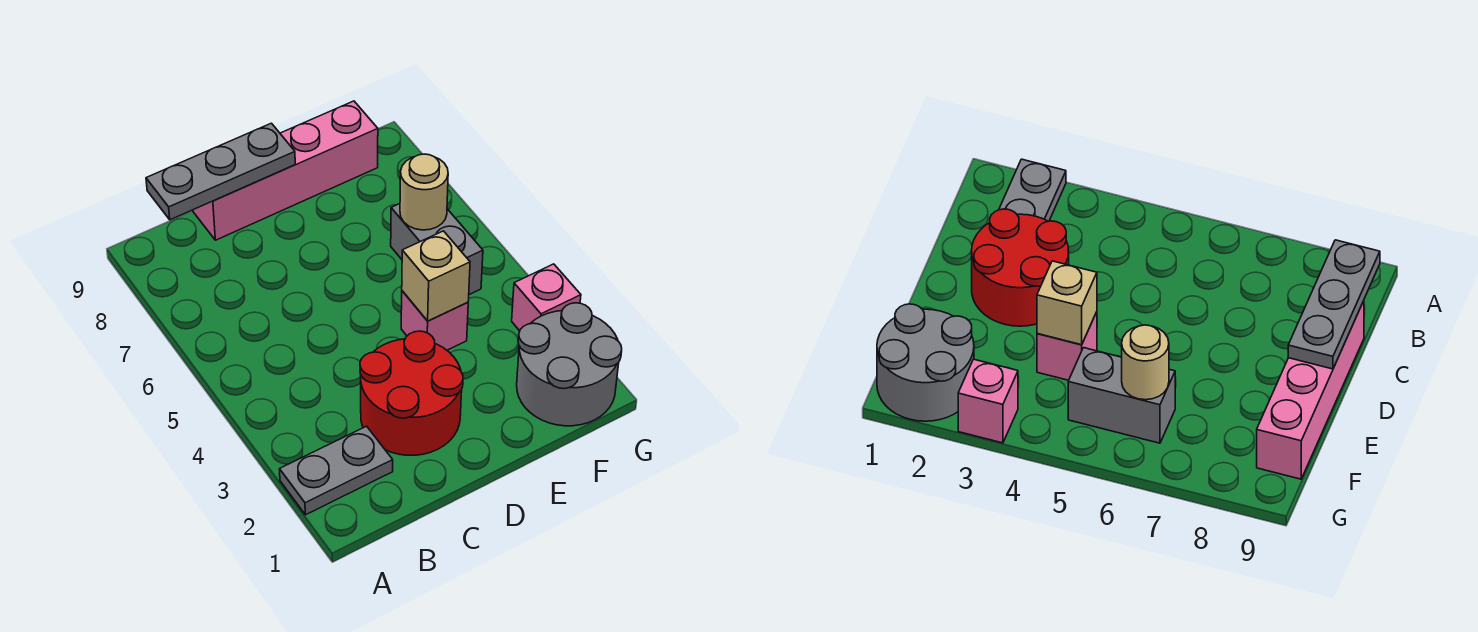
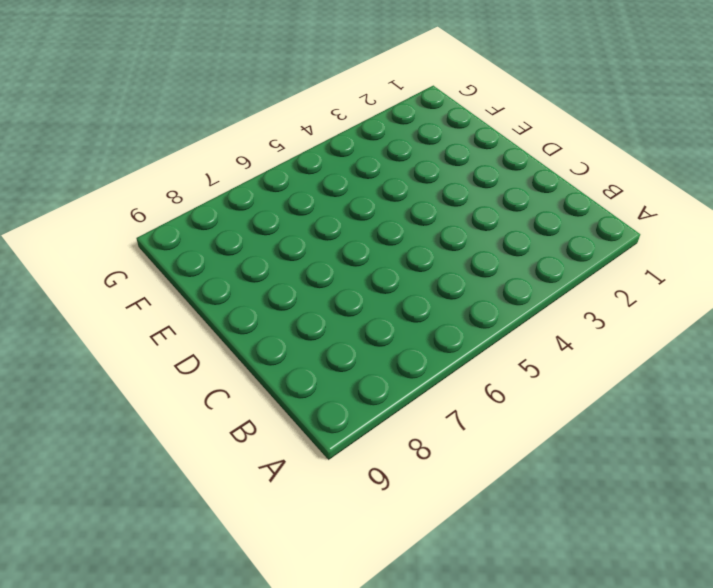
none -> grey plate A2:B2 level 1
none -> red round brick C2:D3 level 1

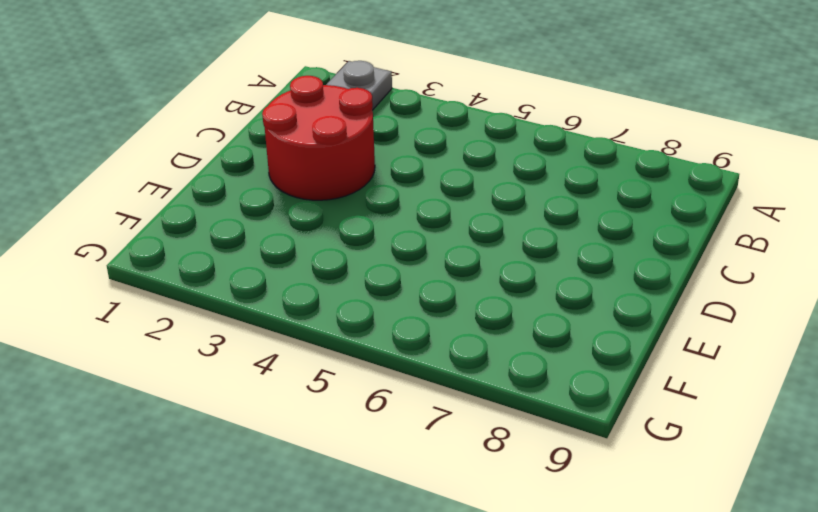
none -> pink brick C9:F9 level 1
none -> pink brick E4 level 1

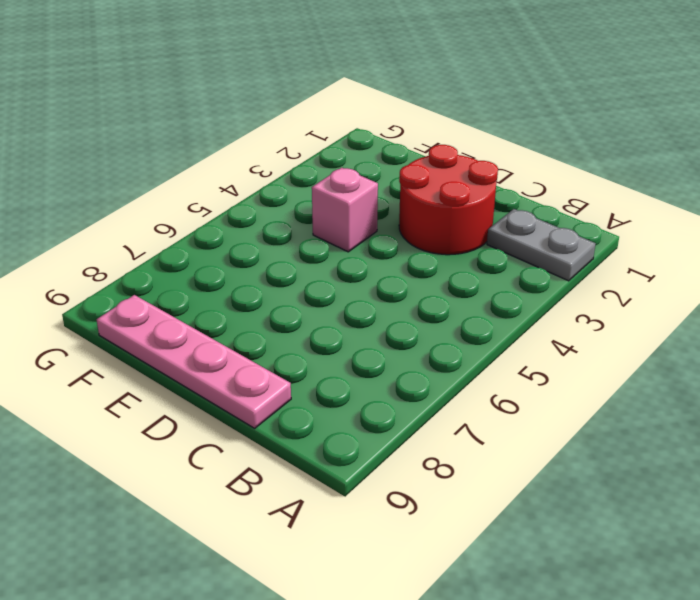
pink plate C9:F9 level 1 -> pink brick C9:F9 level 1
none -> grey round brick F1:G2 level 1
none -> grey brick F5:F6 level 1

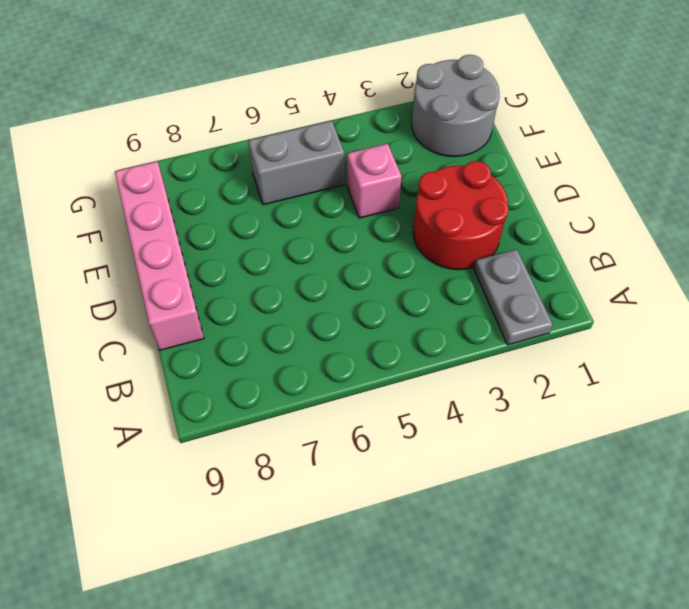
none -> pink brick G3 level 1
none -> grey plate B9:D9 level 2

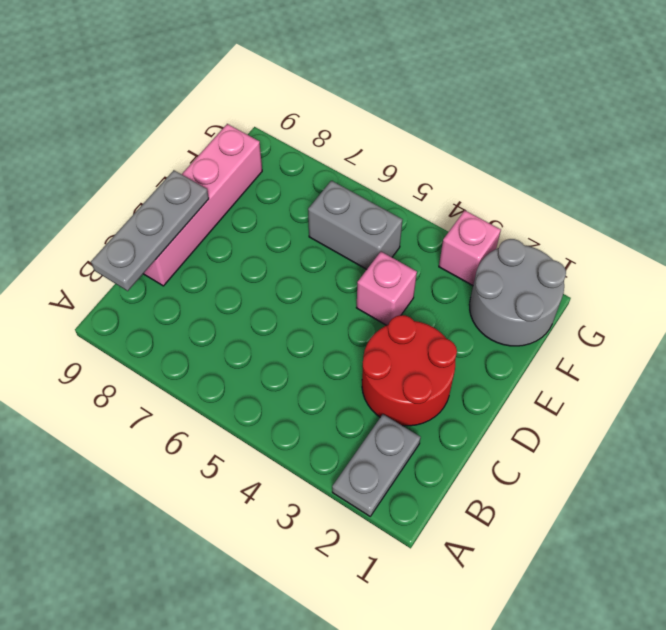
none -> tan brick E4 level 2
none -> tan round brick F6 level 2

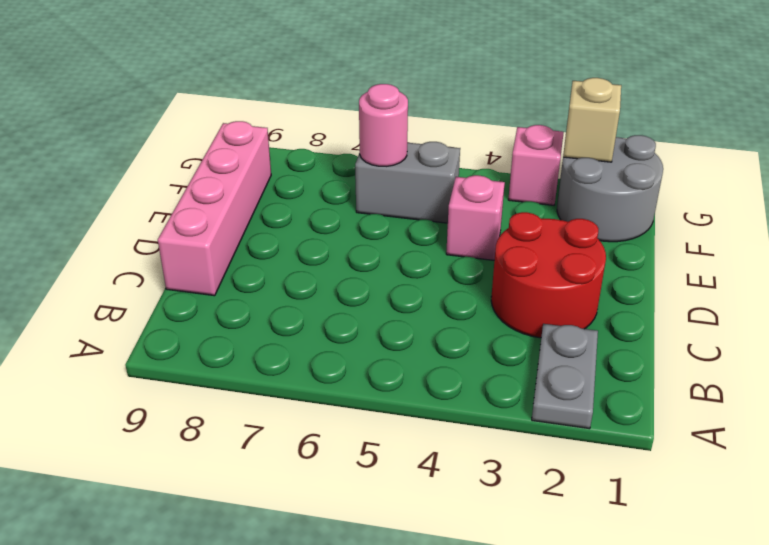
pink round brick F6 level 2 -> tan round brick F6 level 2
tan brick G2 level 2 -> tan brick E4 level 2
none -> grey plate B9:D9 level 2

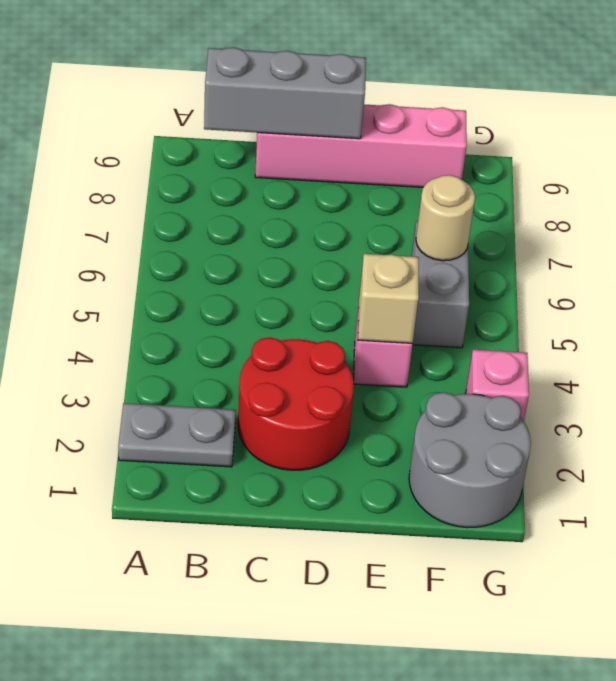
grey brick B9:D9 level 2 -> grey plate B9:D9 level 2

